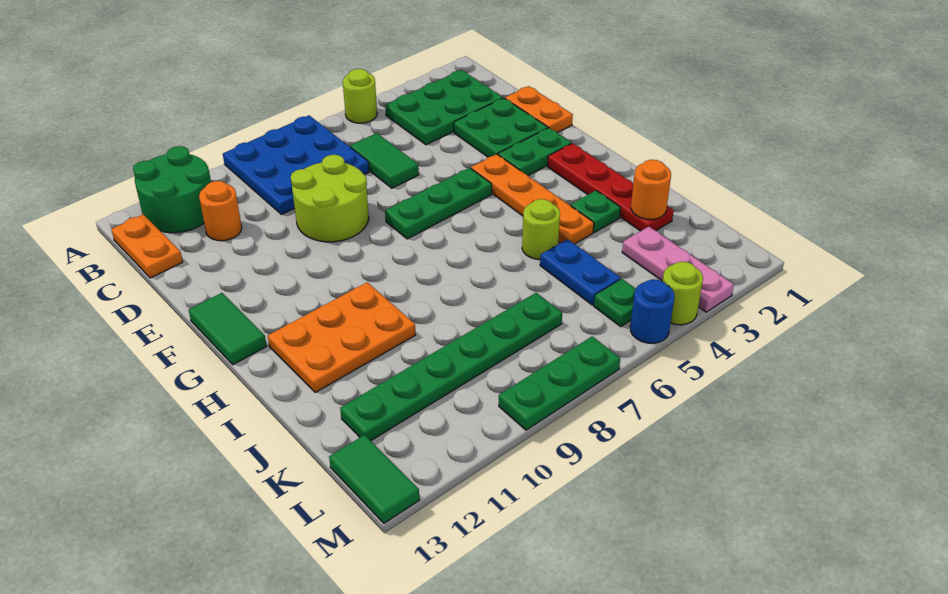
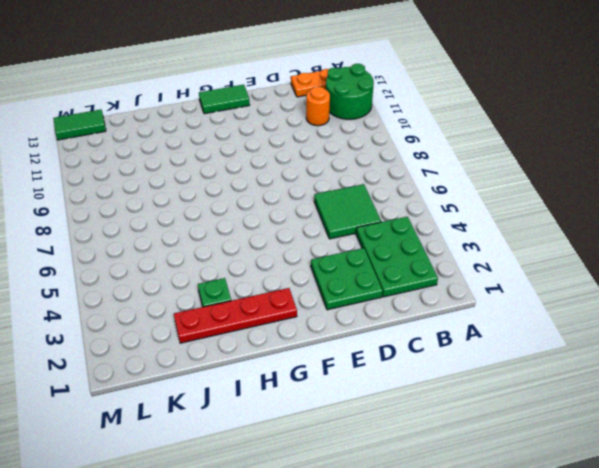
green tile C5:D6 level 1 -> green tile C6:D6 level 1
none -> lime round brick A5 level 1
none -> blue plate A7:C9 level 1
none -> orange plate D1:E1 level 1

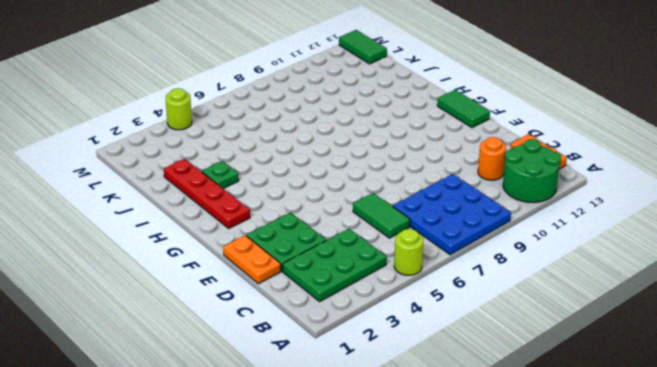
none -> lime round brick D8:E9 level 1
none -> green plate F2:F3 level 1
none -> orange plate F4:I4 level 1

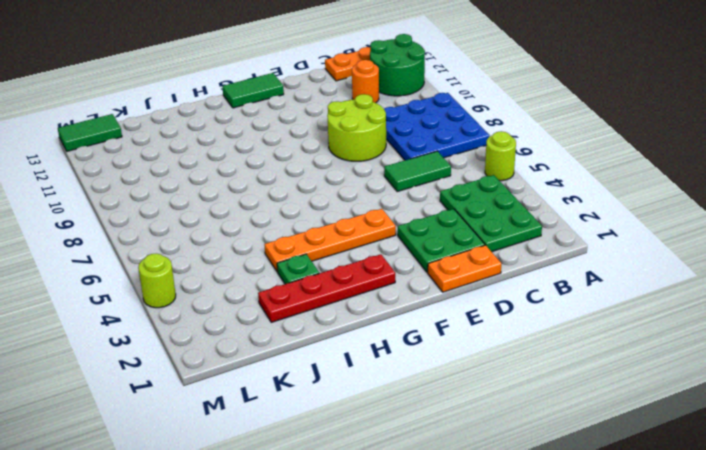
none -> green plate F2:F3 level 1
none -> green plate F5:F7 level 1
none -> orange plate H10:I12 level 1

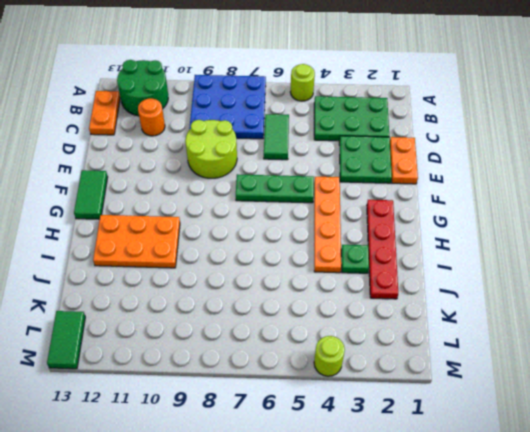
none -> green plate F2:F3 level 1
none -> lime round brick I5 level 1
none -> blue plate J5:K5 level 1

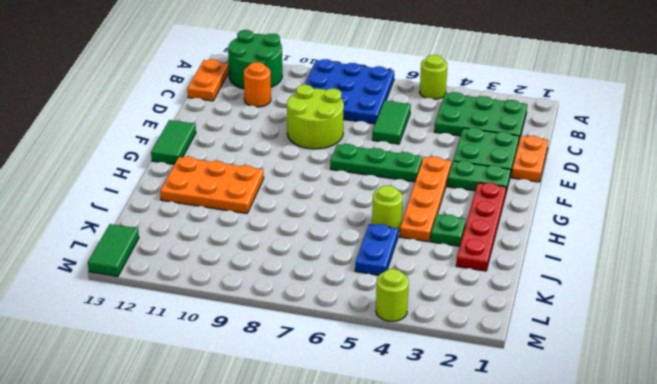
none -> pink plate K3:M3 level 1
none -> green plate K7:K12 level 1
none -> green plate L5 level 1

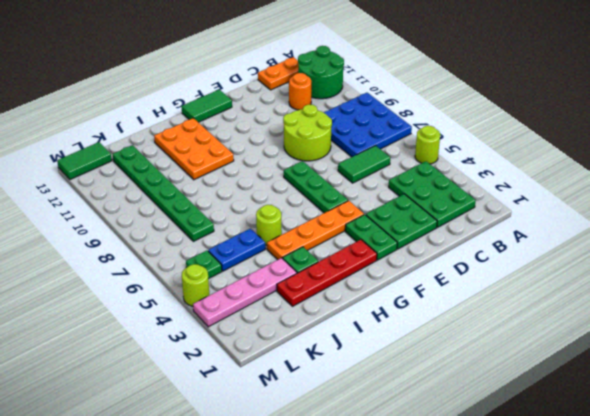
pink plate J3:M3 level 1 -> pink plate K3:M3 level 1
none -> orange plate D1:E1 level 1
none -> blue round brick M5 level 1
none -> green plate M7:M9 level 1

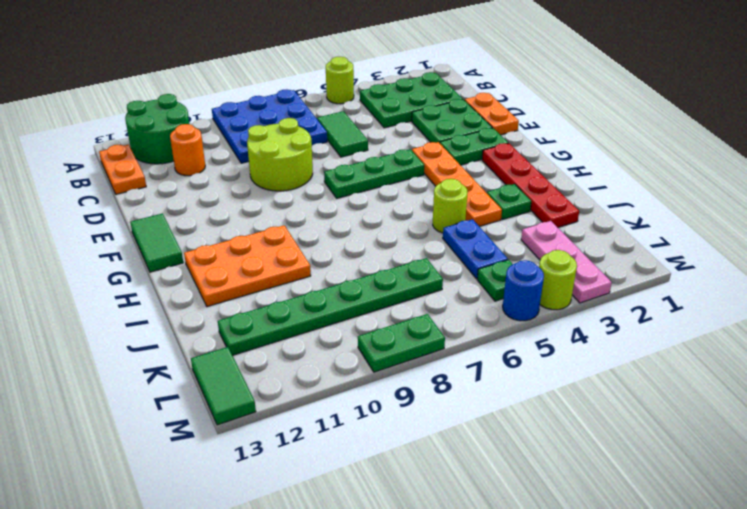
green plate M8:M9 level 1 -> green plate M7:M9 level 1
none -> orange round brick J2 level 2

